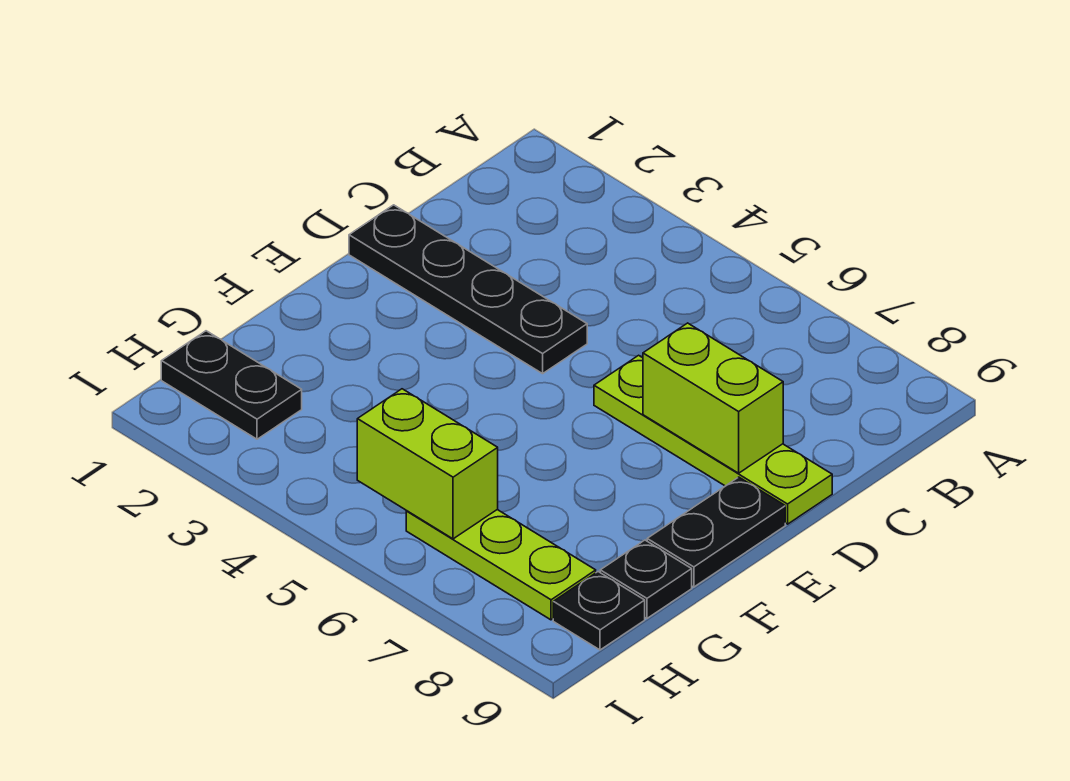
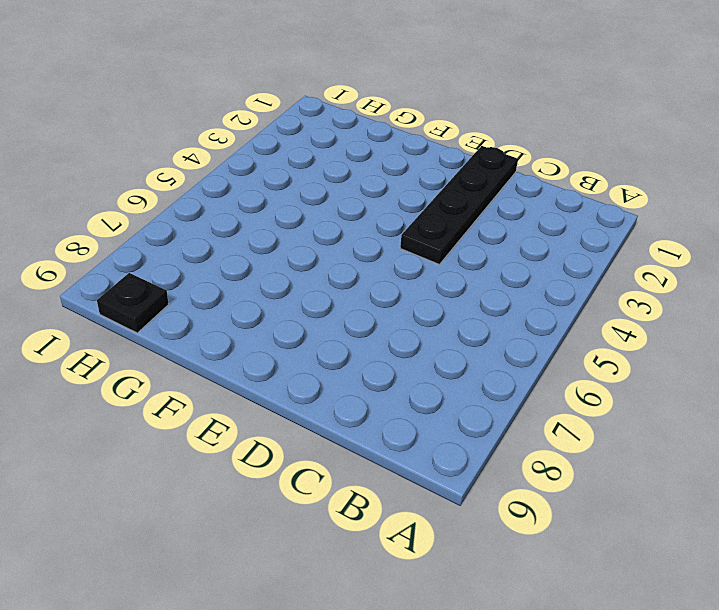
none -> lime plate D6:D9 level 1
none -> black plate E9:F9 level 1

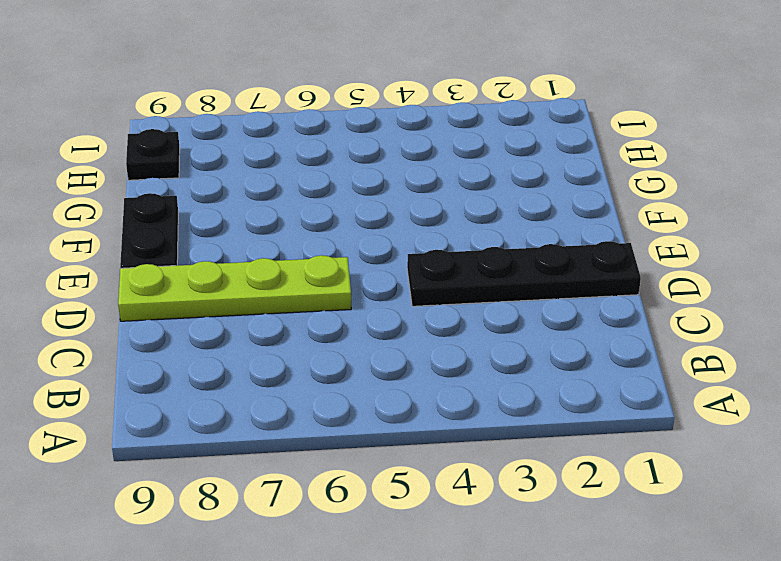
none -> black plate G9 level 1
none -> black plate H1:H2 level 1

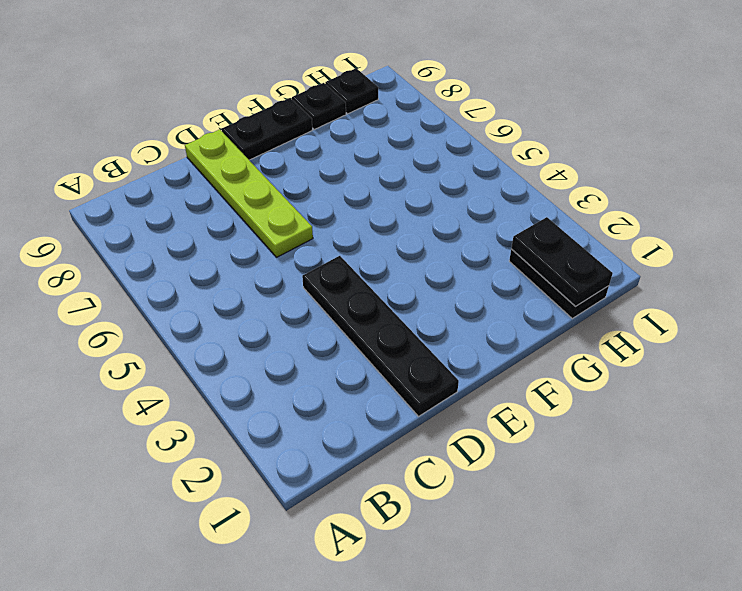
black plate H1:H2 level 2 -> none
none -> lime plate H6:H8 level 1
none -> lime brick D7:D8 level 2

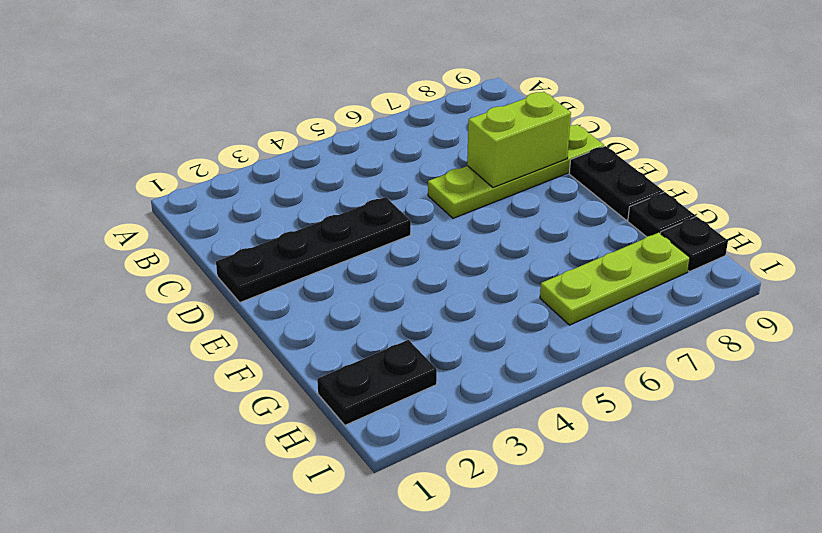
none -> lime brick H5:H6 level 2

